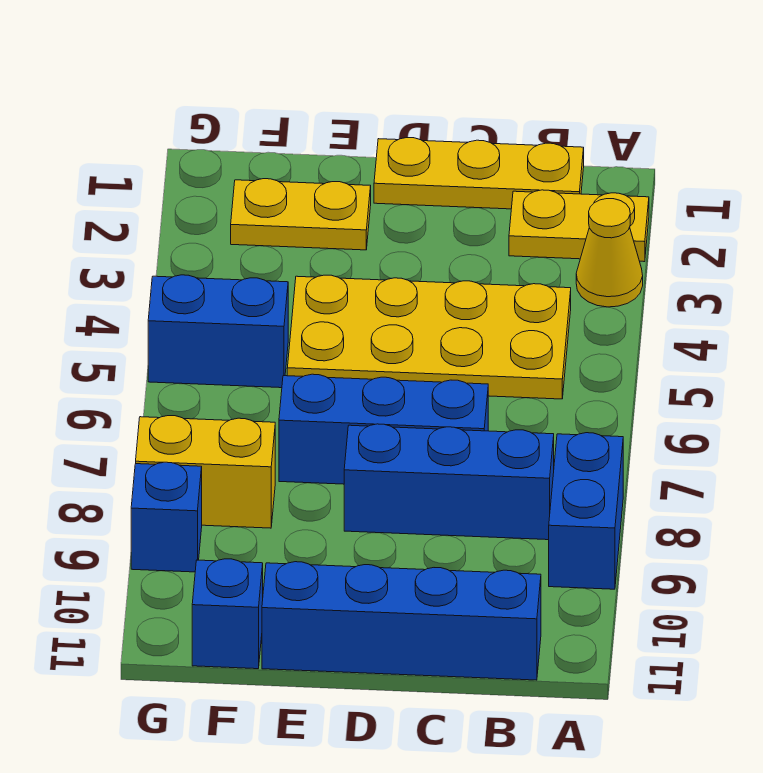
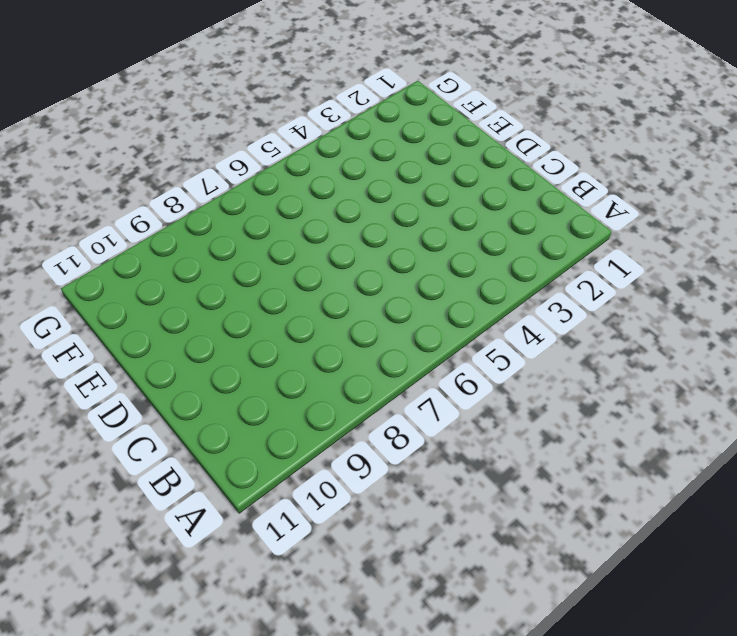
none -> yellow plate A2:B2 level 1
none -> yellow cone A3 level 1
none -> blue brick A8:A9 level 1

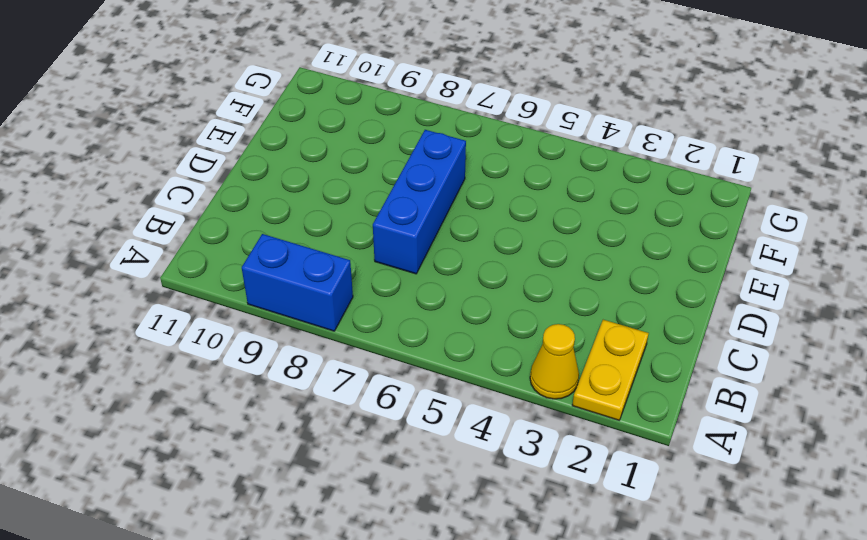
none -> yellow plate B1:D1 level 1
none -> yellow plate B4:E5 level 1
none -> blue brick B8:D8 level 1

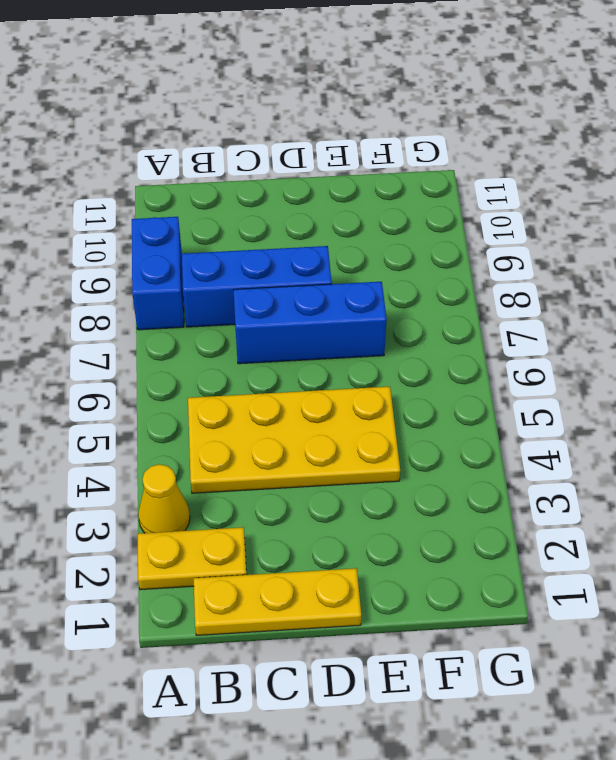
none -> blue brick B11:E11 level 1
none -> yellow plate E2:F2 level 1
none -> blue brick F5:G5 level 1

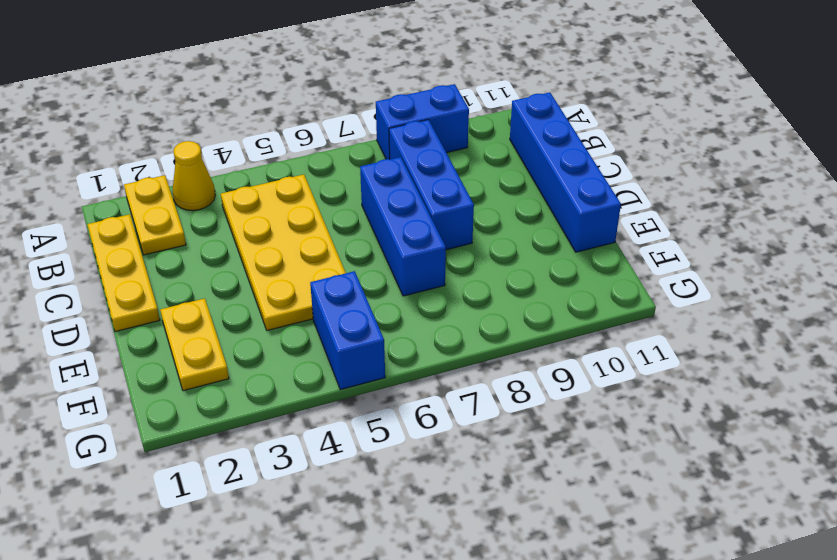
none -> yellow brick F8:G8 level 1
none -> blue brick F11 level 1
none -> blue brick G9 level 1

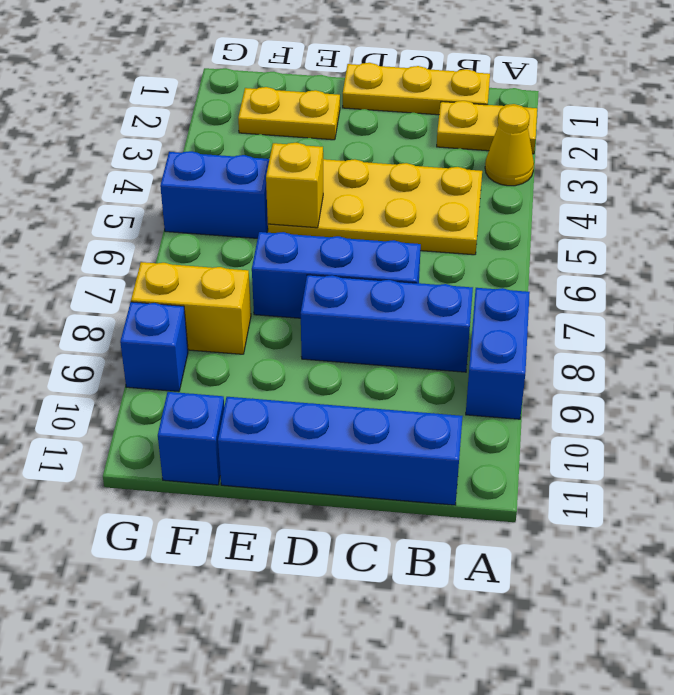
yellow brick E5 level 2 -> none

